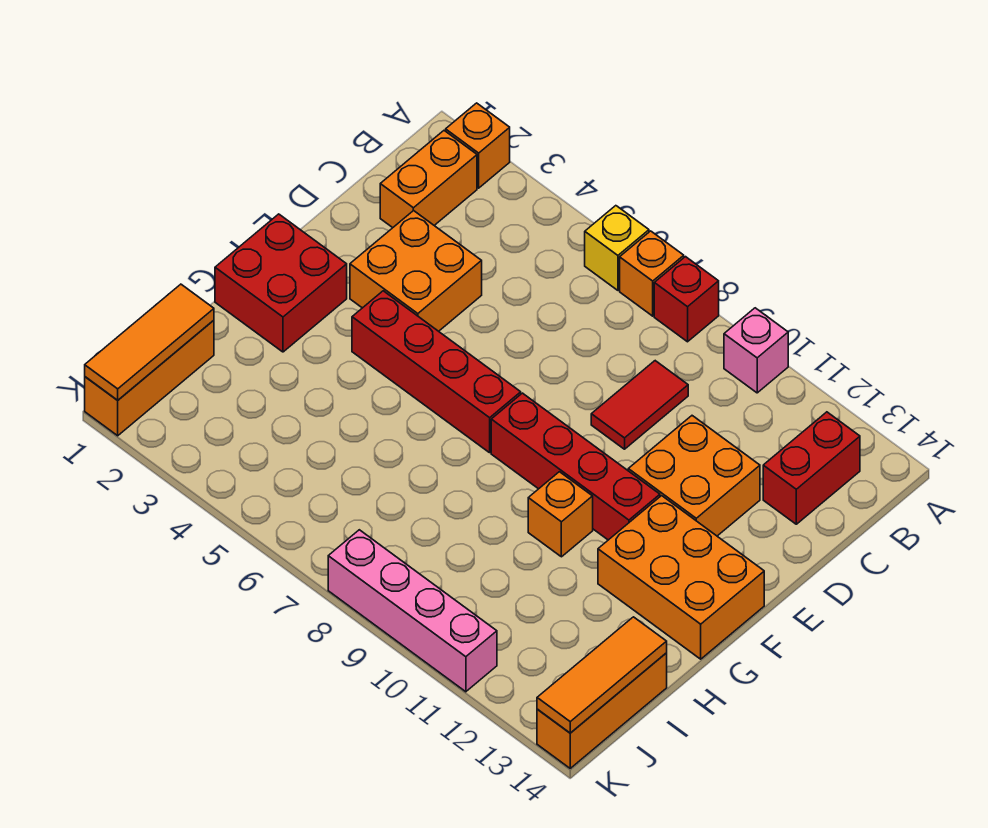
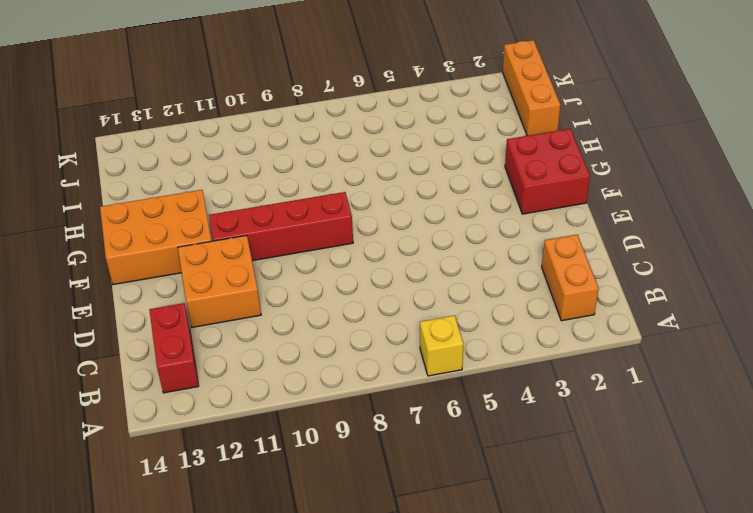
none -> orange brick A2 level 1
none -> orange brick A7 level 1
none -> red brick A8 level 1

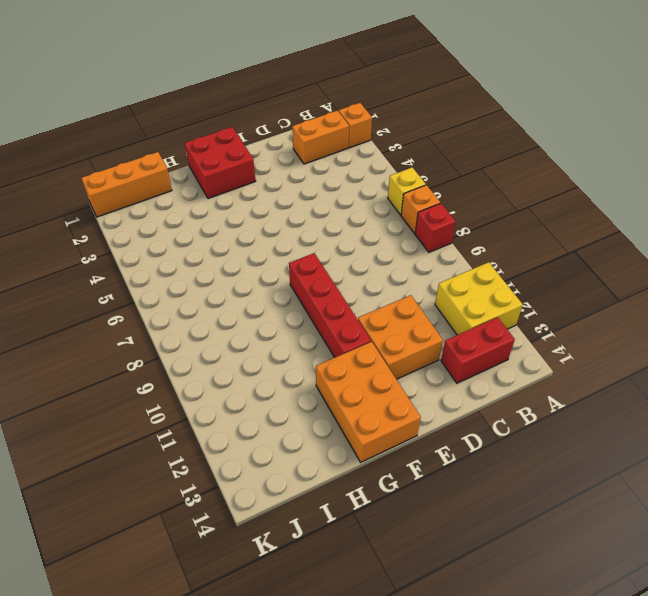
yellow brick A11:B12 level 1 -> none
none -> pink brick A10 level 1
none -> red tile C9:D9 level 1
none -> orange brick D3:E4 level 1

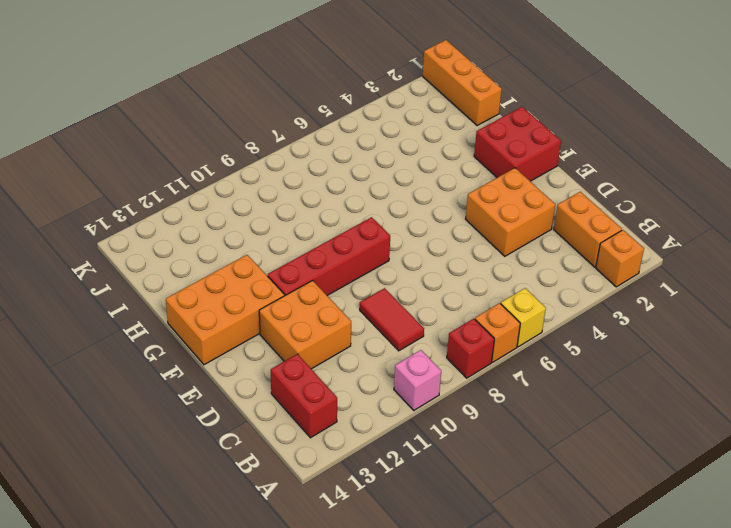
none -> red brick F4:F7 level 1
none -> orange brick G10 level 1
none -> orange brick I14:K14 level 1

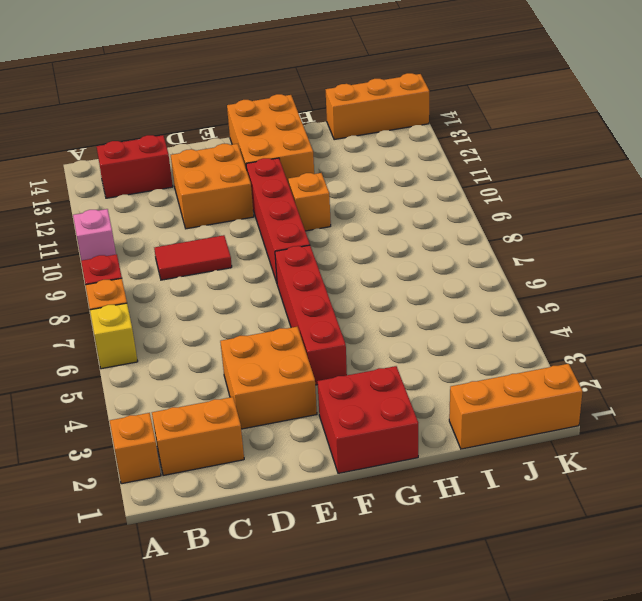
none -> pink brick K8:K11 level 1
none -> orange tile I1:K1 level 2
none -> orange tile I14:K14 level 2

